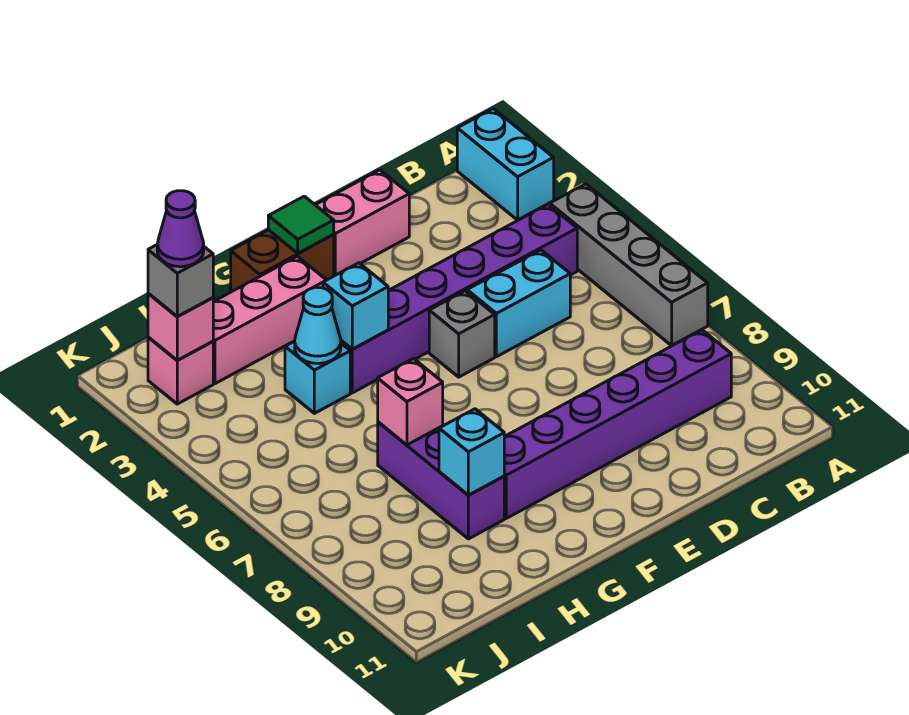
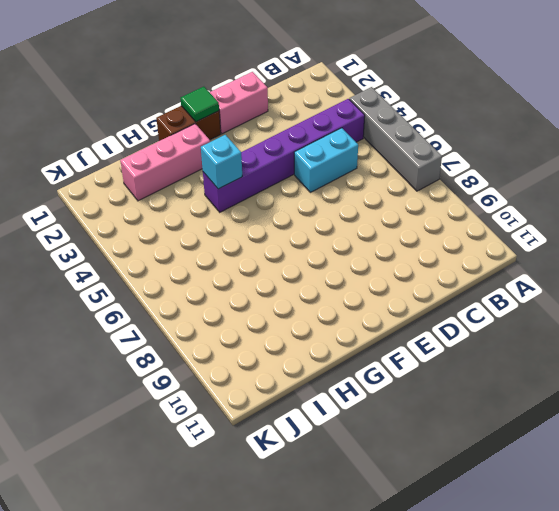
none -> cyan brick A1:A2 level 1
none -> purple brick B9:G9 level 1
none -> grey brick E5 level 1

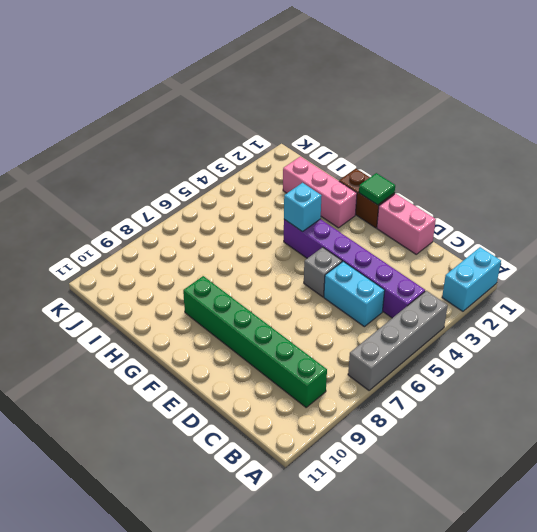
green brick B9:G9 level 1 -> purple brick B9:G9 level 1
none -> cyan brick H4 level 1
none -> purple brick H7:H9 level 1
none -> pink brick J2 level 1

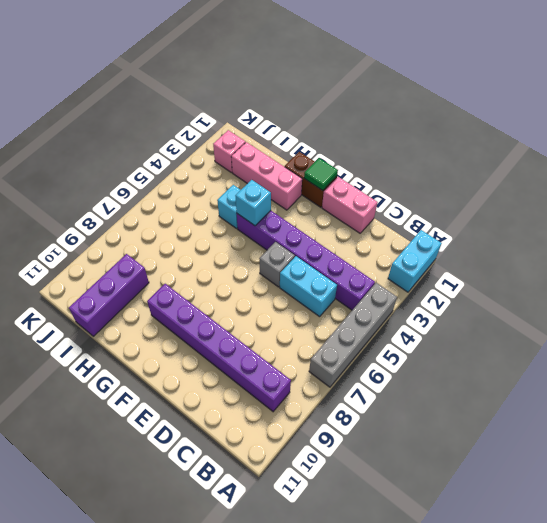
purple brick I9:I11 level 1 -> purple brick H7:H9 level 1
none -> cyan cone H4 level 2
none -> pink brick H7 level 2
none -> cyan brick H9 level 2

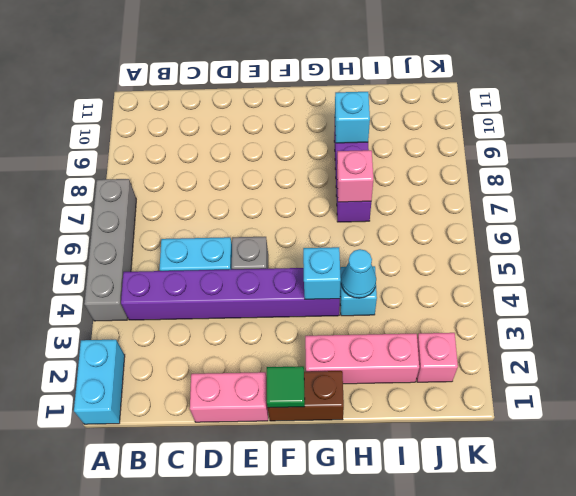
none -> purple brick B9:G9 level 1
none -> pink brick J2 level 2
none -> grey brick J2 level 3

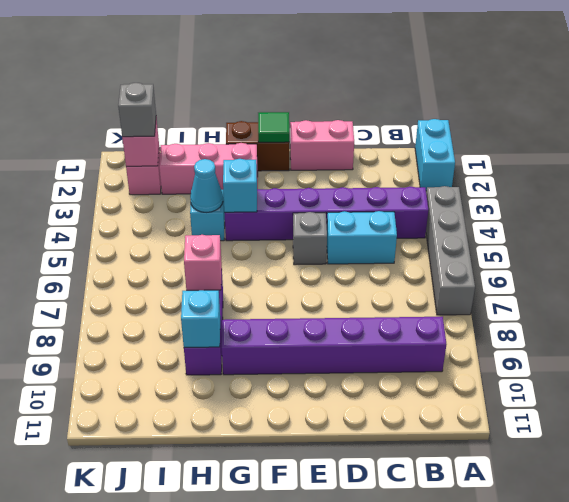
none -> purple cone J2 level 4

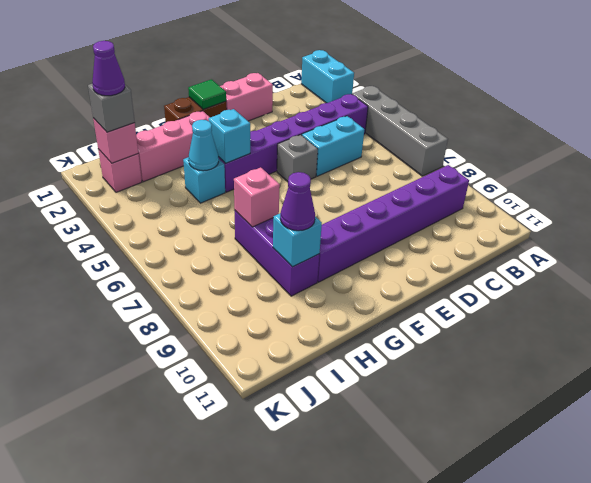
purple cone H9 level 3 -> none

